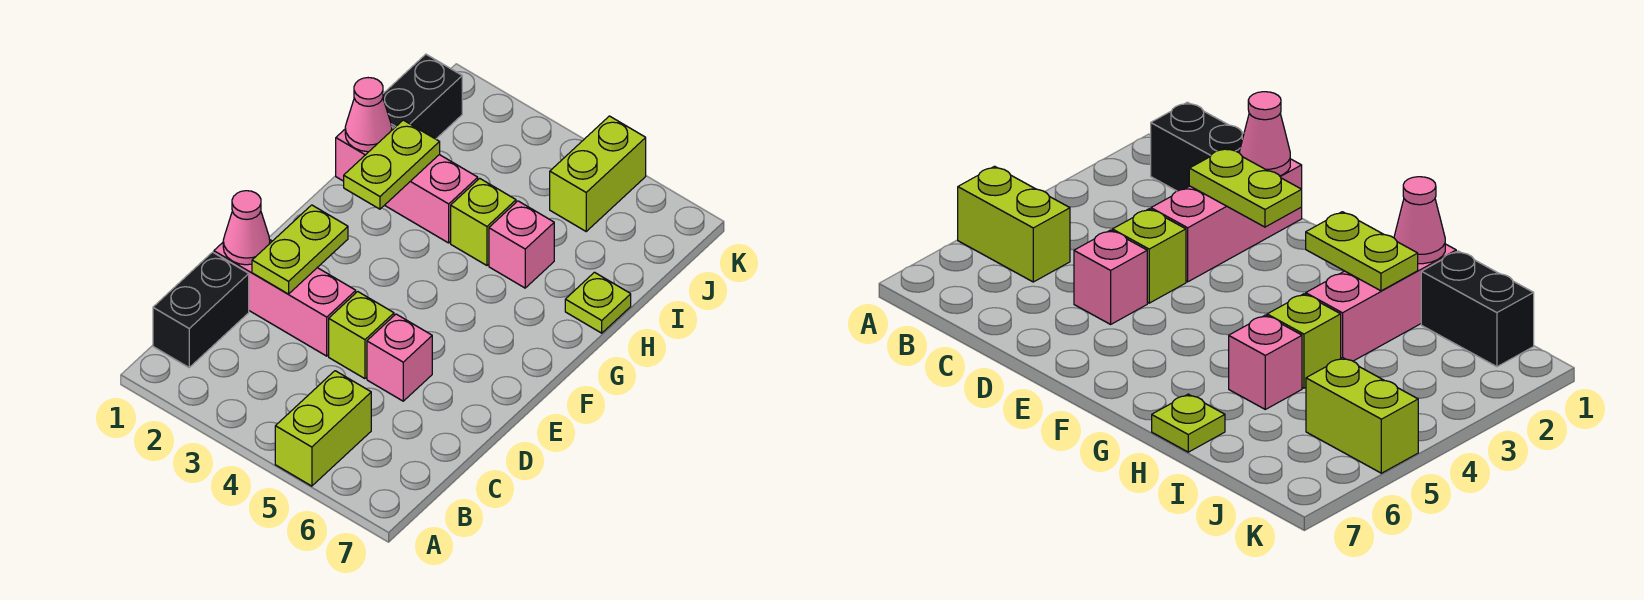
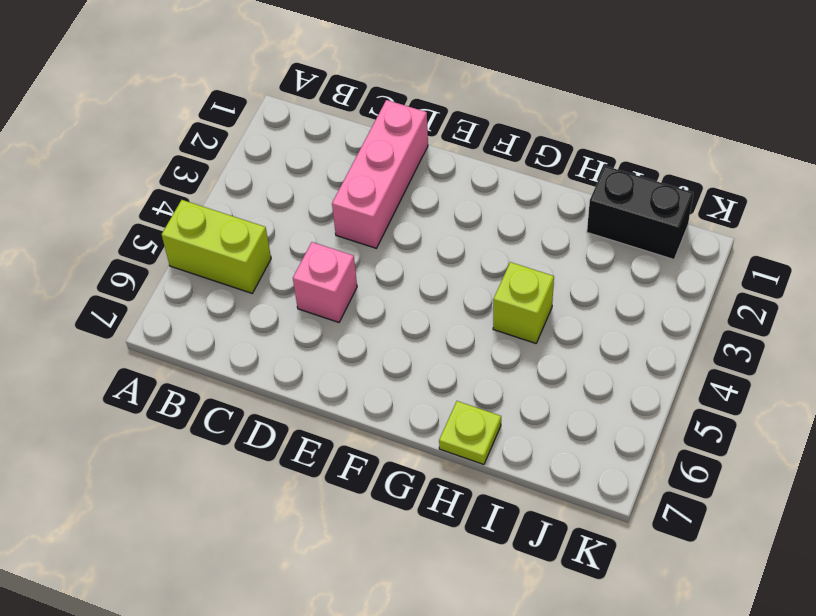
none -> black brick B1:C1 level 1
none -> lime brick D4 level 1
none -> pink brick H1:H3 level 1

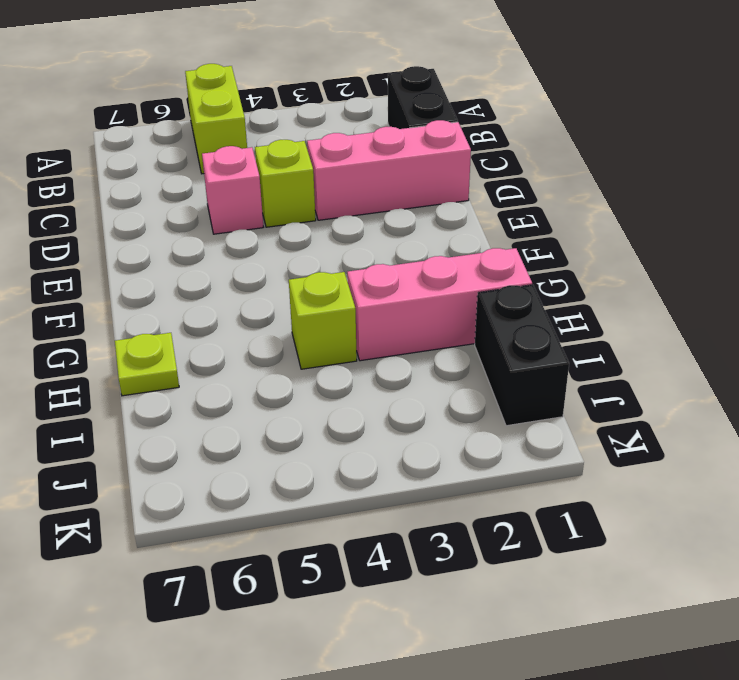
none -> pink brick H5 level 1
none -> lime brick J5:K5 level 1
none -> pink cone D1 level 2

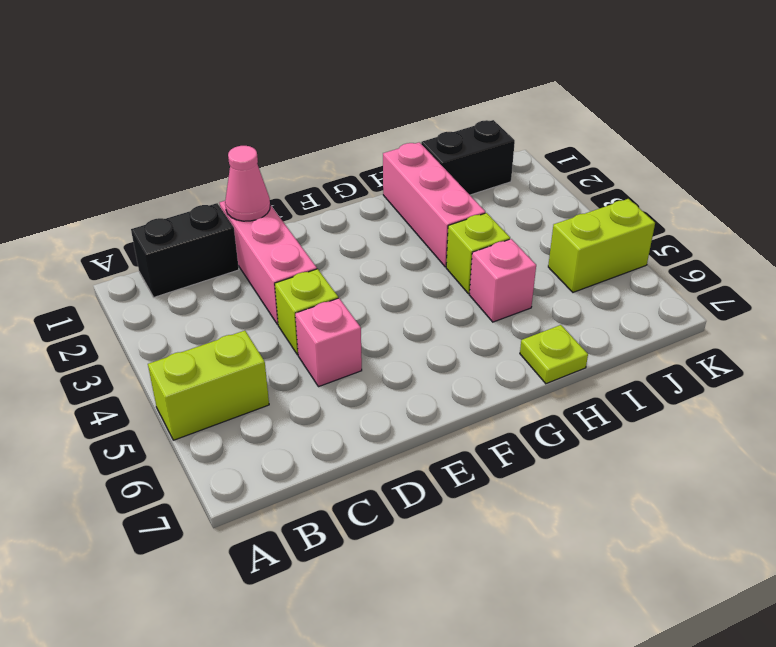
none -> lime plate D2:E2 level 2
none -> lime plate G2:H2 level 2
none -> pink cone H1 level 2

